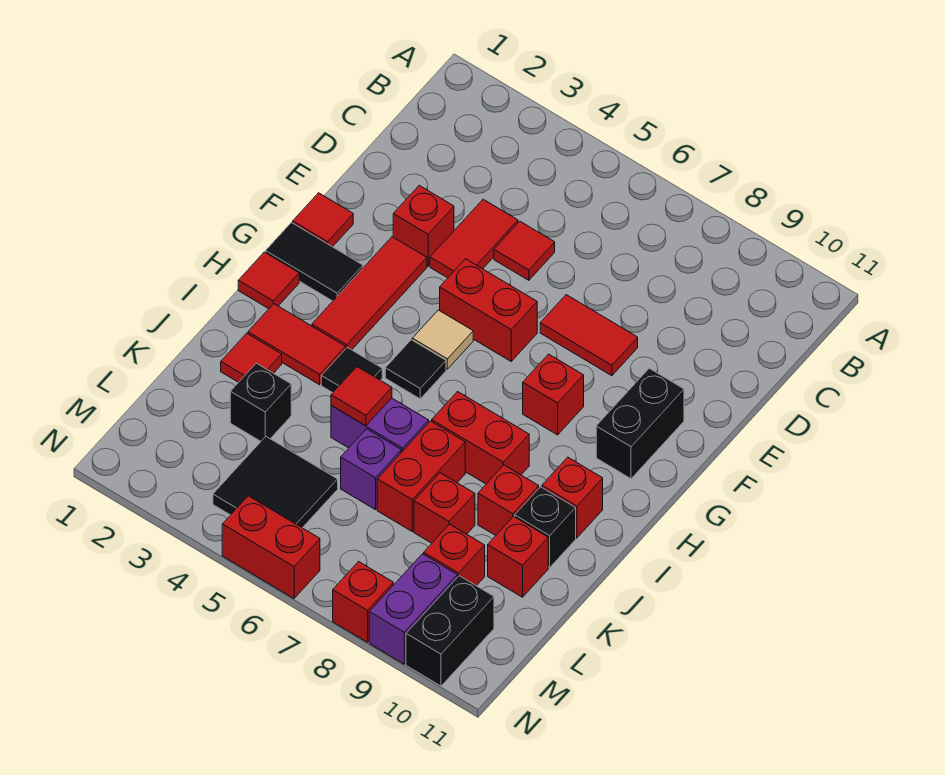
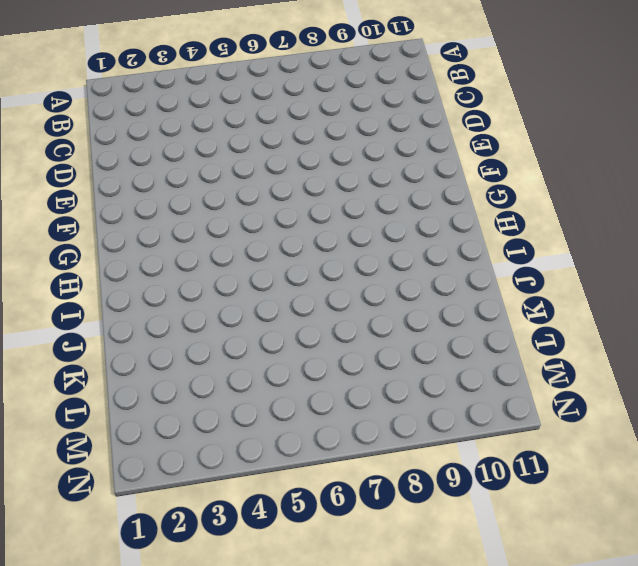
none -> red tile D4:E4 level 1
none -> red tile D5 level 1
none -> red brick E3 level 1
none -> red tile E7:E8 level 1

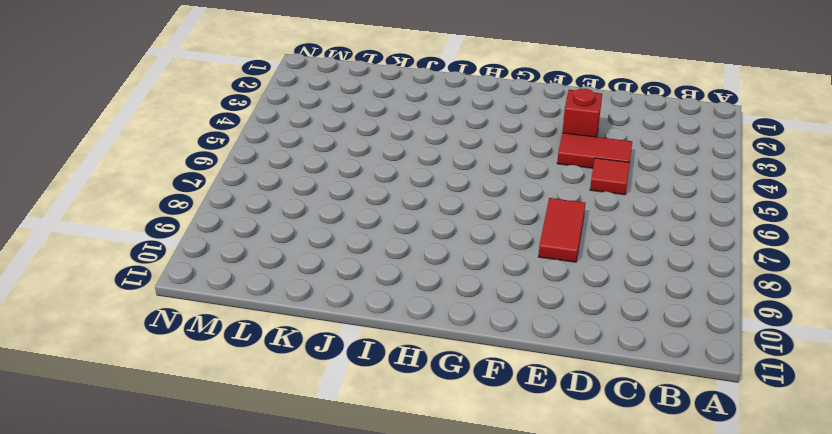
none -> red tile F1 level 1
none -> red tile F3:H3 level 1
none -> red brick F5:F6 level 1
none -> black brick F10:G10 level 1

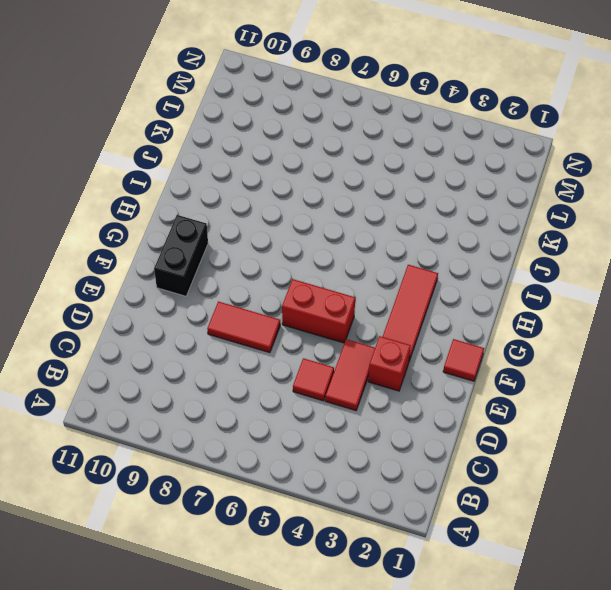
none -> black tile G1:G2 level 1
none -> tan tile G5 level 1
none -> red brick G8 level 1
none -> red tile H1 level 1

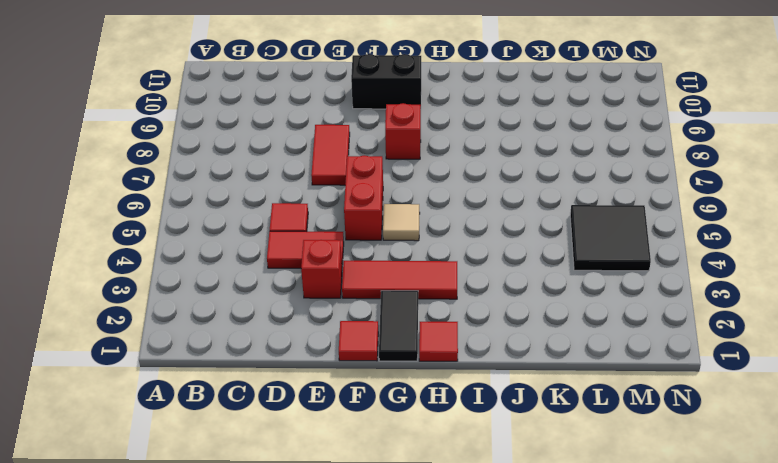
none -> black tile H5 level 1
none -> red tile I2:I3 level 1
none -> black tile I4 level 1
none -> red brick I7:I8 level 1

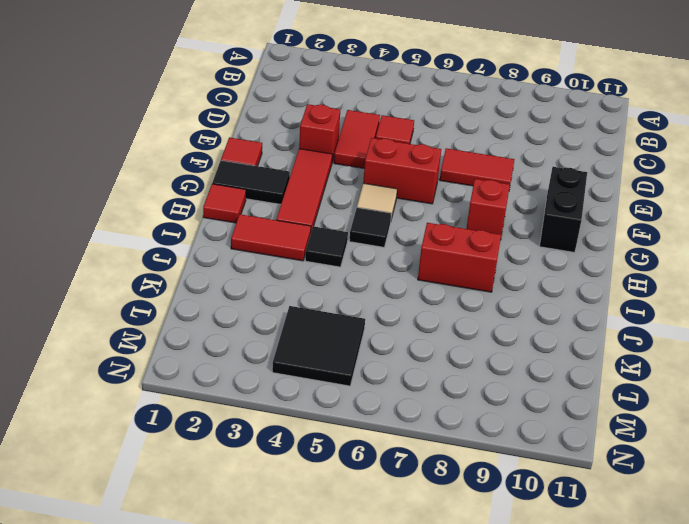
none -> red brick I10 level 1
none -> red tile J2 level 1
none -> purple brick J5:J6 level 1
none -> red brick J7:K7 level 1

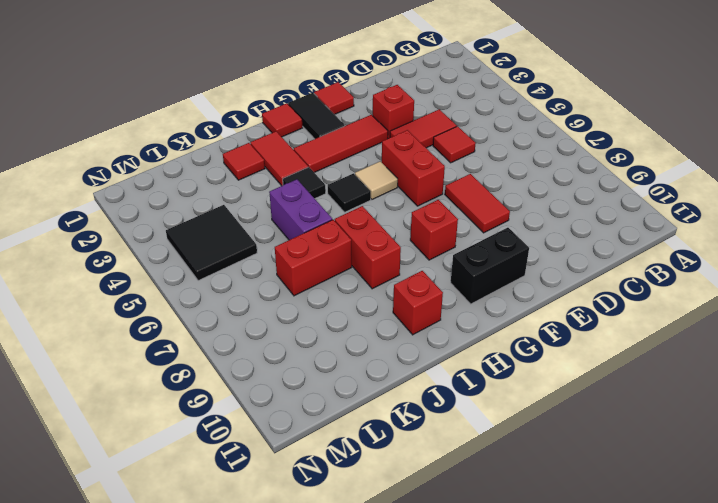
none -> red brick J9 level 1
none -> black brick J10 level 1
none -> black brick K3 level 1
none -> purple brick K6 level 1

